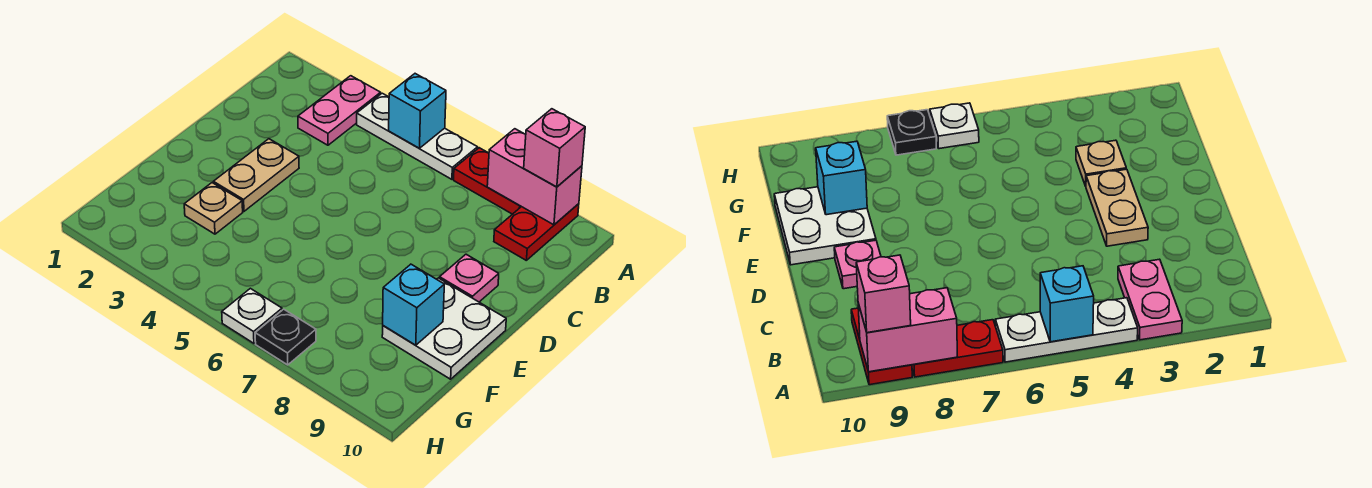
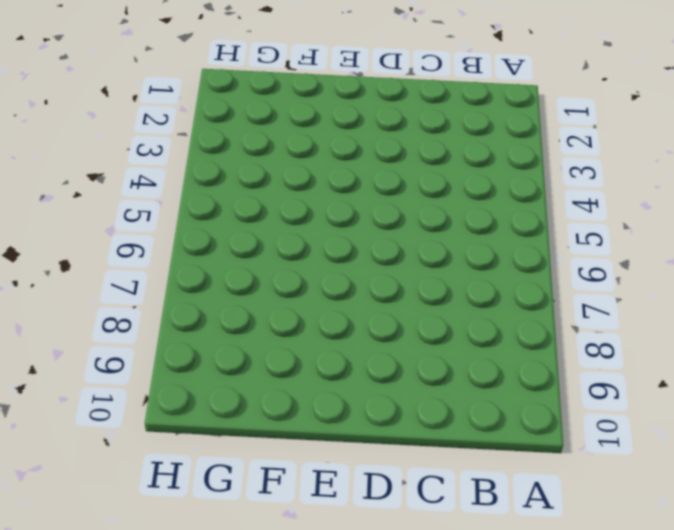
none -> pink plate A3:B3 level 1
none -> white plate A4:A6 level 1
none -> red plate A7:A8 level 1

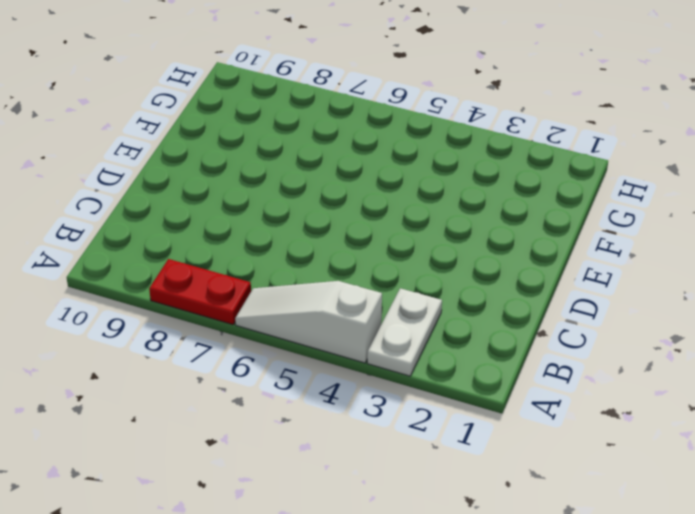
white plate A3:B3 level 1 -> pink plate A3:B3 level 1
white slope A4:A6 level 1 top 4 -> white plate A4:A6 level 1
none -> red plate A9:B9 level 1
none -> tan plate D3:E3 level 1
none -> pink plate D9 level 1

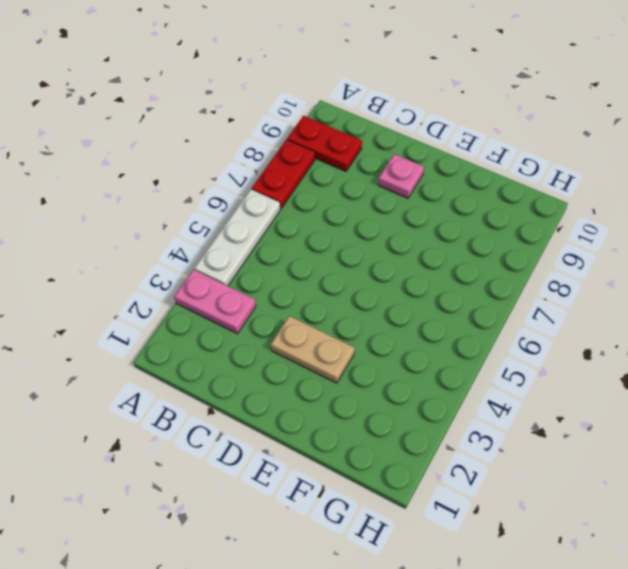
none -> white plate E9:F10 level 1
none -> tan plate F3 level 1
none -> white plate H6 level 1

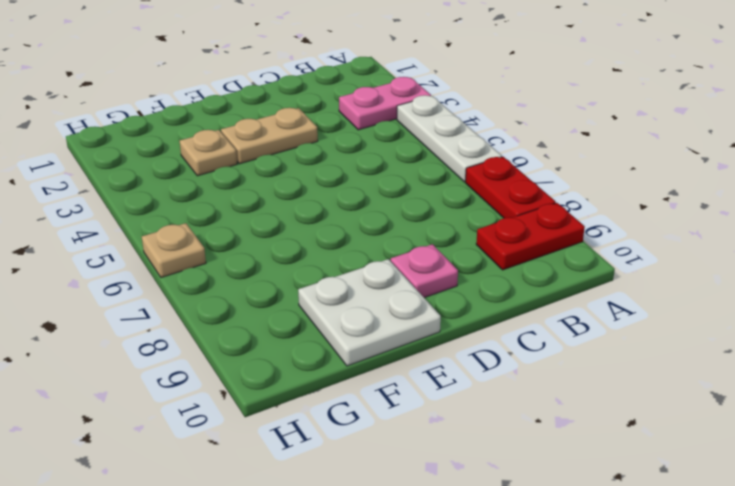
tan plate H6 level 1 -> white plate H6 level 1
none -> black plate H7 level 1
none -> cyan brick A5 level 2
none -> pink brick A8:A9 level 2

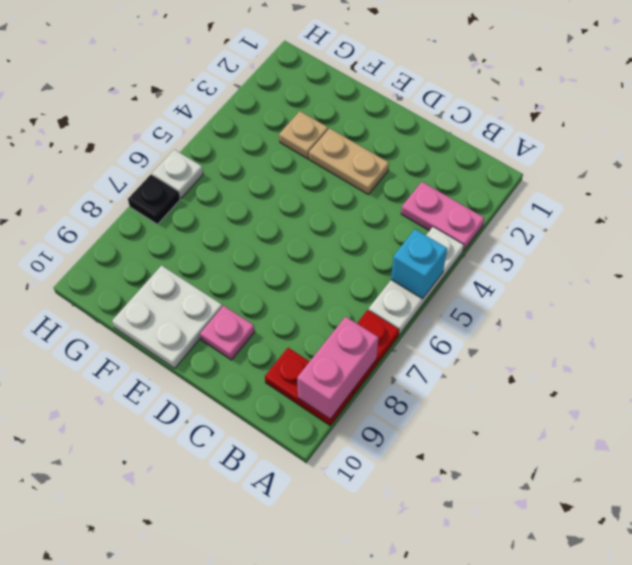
none -> cyan brick F9 level 2
none -> pink brick A9 level 3

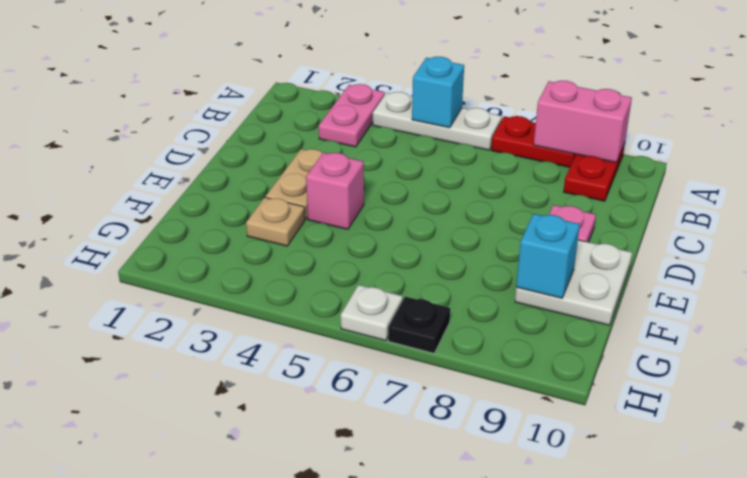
pink brick E4 level 1 -> pink brick A9 level 3

